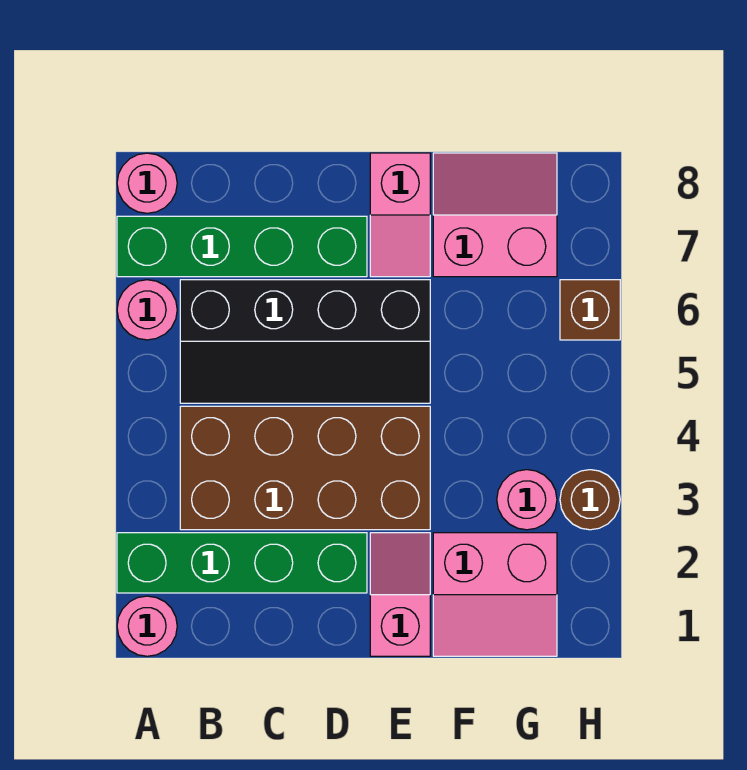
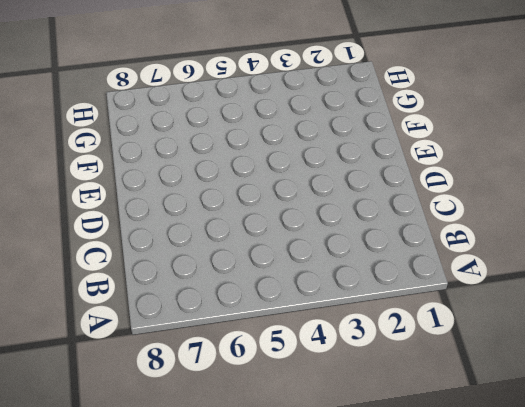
none -> pink round brick A1 level 1
none -> green brick A2:D2 level 1
none -> pink round brick A6 level 1

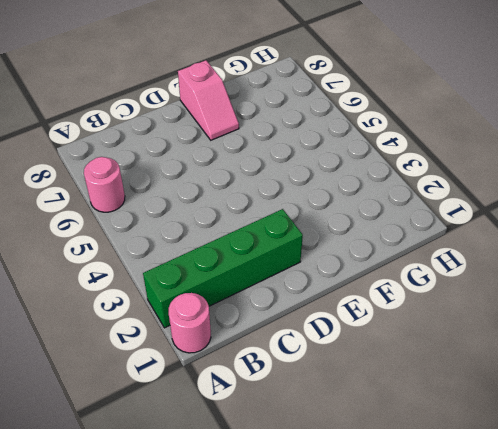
none -> green brick A7:D7 level 1
none -> pink round brick A8 level 1
none -> brown brick B3:E4 level 1

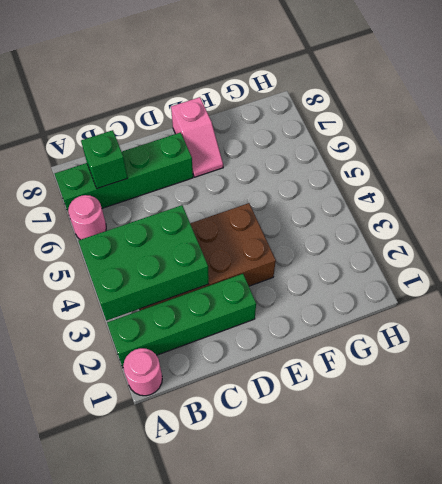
green brick A3:C4 level 2 -> none
green brick B7 level 2 -> none
none -> pink round brick A8 level 1
none -> black slope B5:E6 level 1 top 6
none -> pink slope E1:E2 level 1 top 1

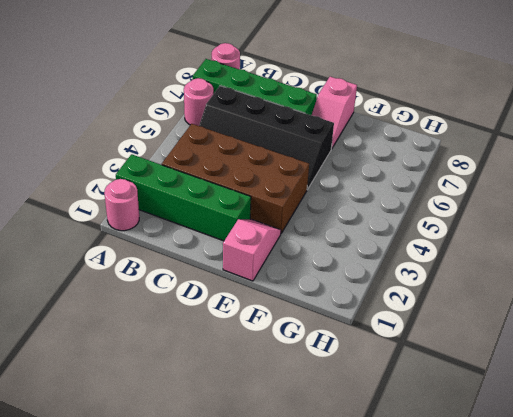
none -> pink slope F1:G2 level 1 top 2
none -> pink slope F7:G8 level 1 top 7
none -> pink round brick G3 level 1

